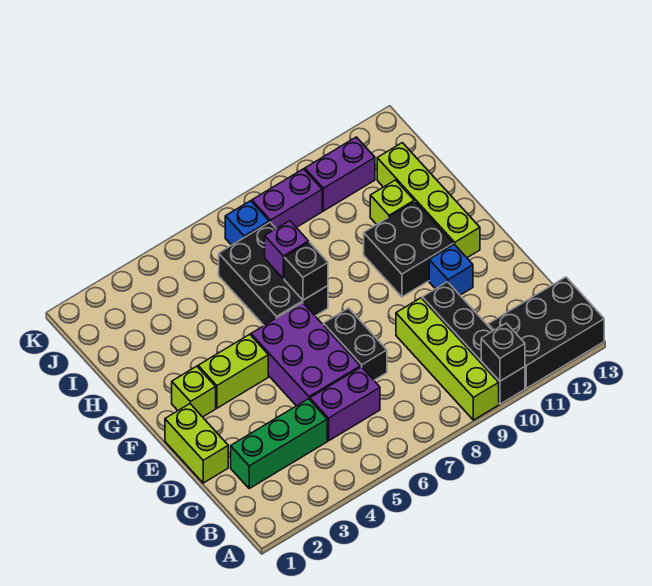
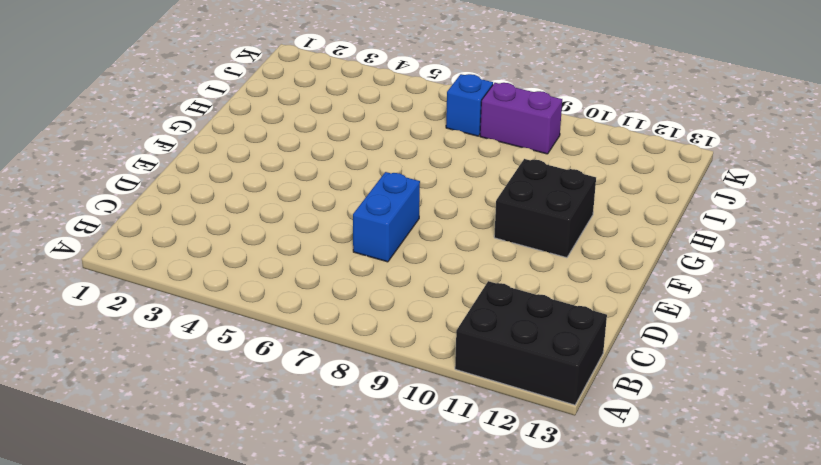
blue brick D7:E7 level 1 -> black brick D7:E7 level 1
none -> lime brick A9:D9 level 1
none -> black brick A10:D10 level 1
none -> green brick C2:C4 level 1

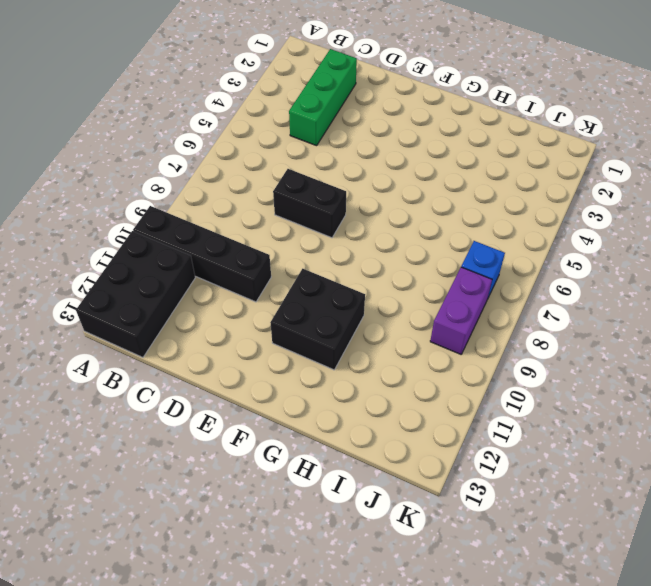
none -> lime brick A9:D9 level 1
none -> purple brick C5:C6 level 1
none -> lime brick D1:E1 level 1

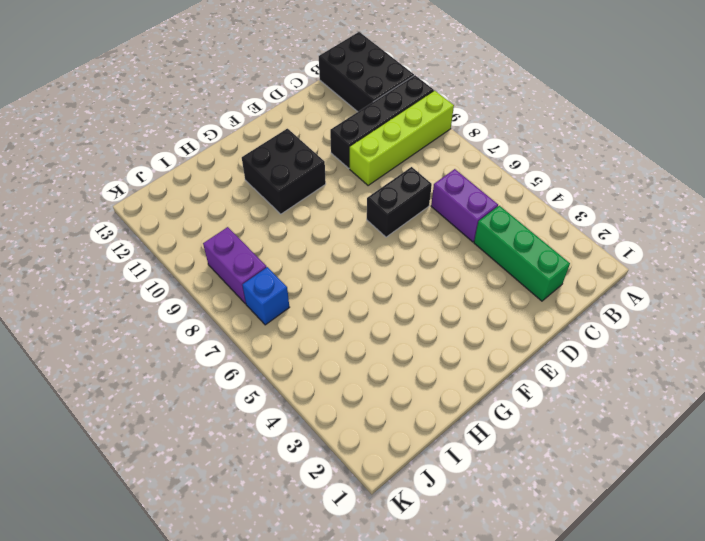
none -> lime brick D1:E1 level 1
none -> purple brick D5:F6 level 1
none -> blue brick E11 level 1

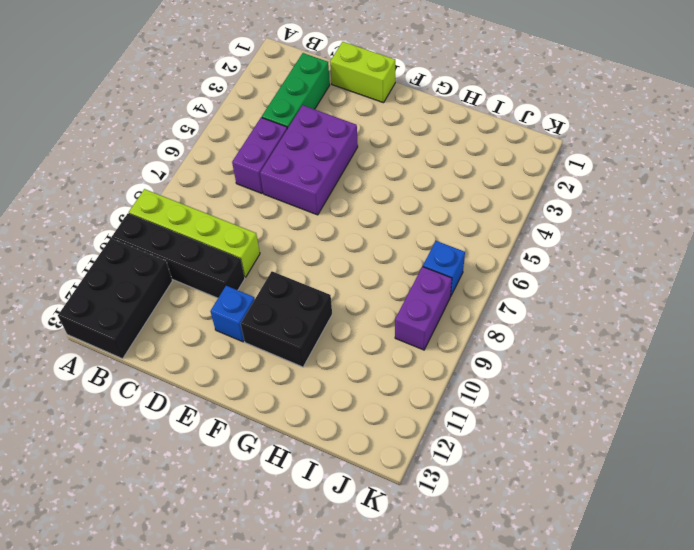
purple brick D4:E6 level 1 -> purple brick D5:F6 level 1
none -> black brick D7:E7 level 1
none -> lime brick F2 level 1
none -> lime brick F3:F4 level 1

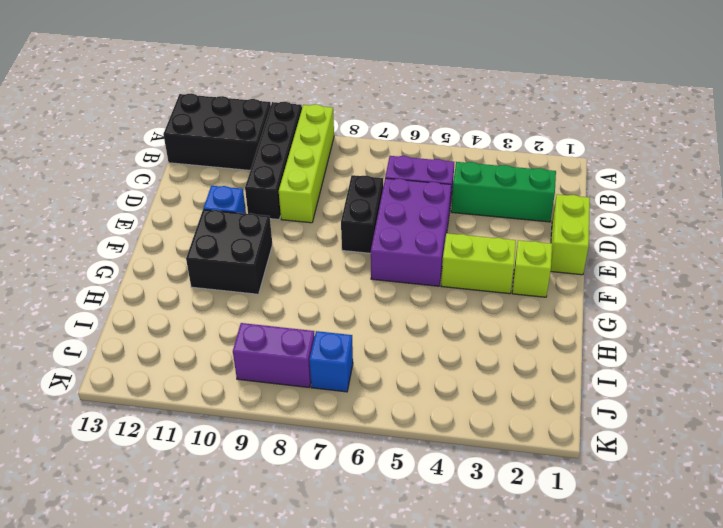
none -> lime brick F12:I12 level 1
none -> black brick G6:I7 level 1
none -> lime brick H11 level 1

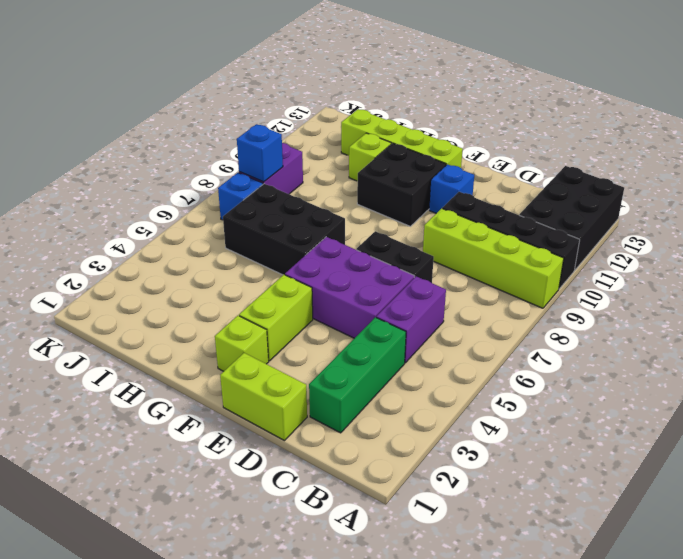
blue brick J8 level 2 -> none
none -> purple brick J10:J11 level 1
none -> black brick A10 level 2
none -> black brick G7 level 2

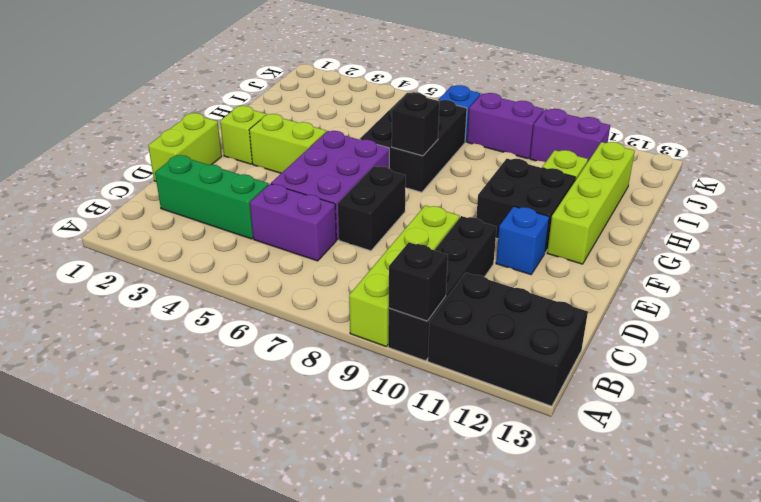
none -> purple brick H7 level 2

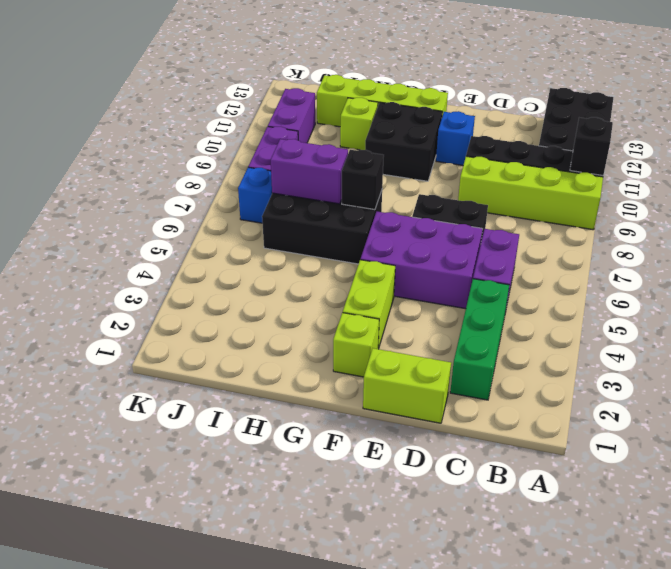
purple brick H7:I7 level 2 -> purple brick H7 level 2

